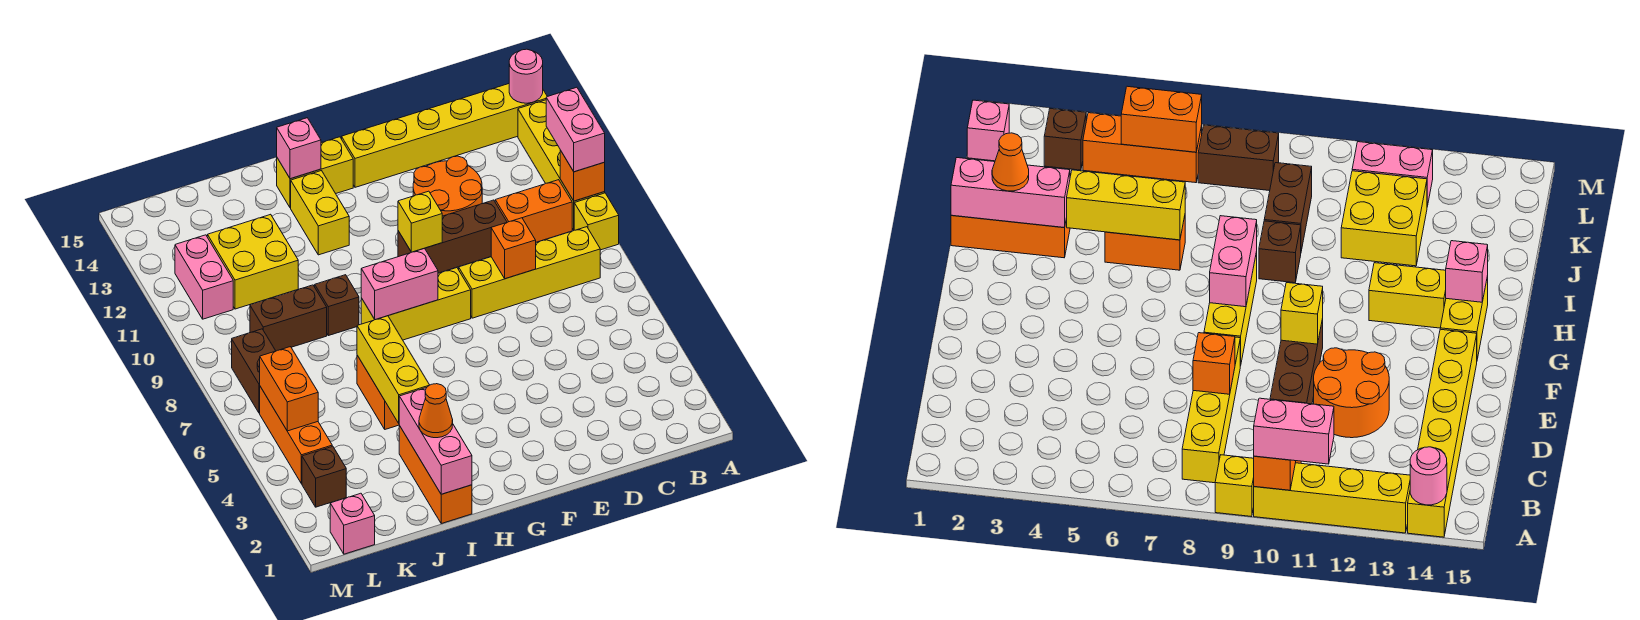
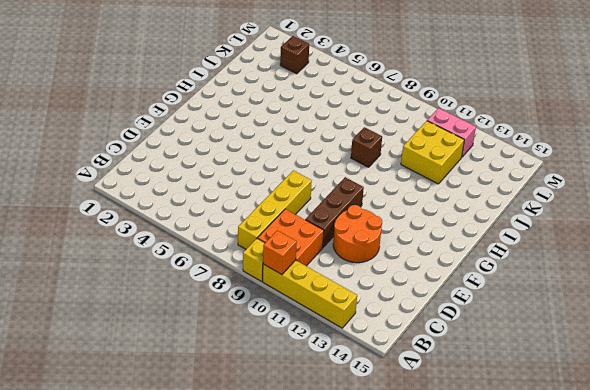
orange brick B9:C10 level 1 -> orange brick B10:C10 level 1
none -> yellow brick A14:F14 level 1
none -> yellow brick F8:H8 level 1
none -> yellow brick G14:H14 level 1
none -> yellow brick H12:H13 level 1

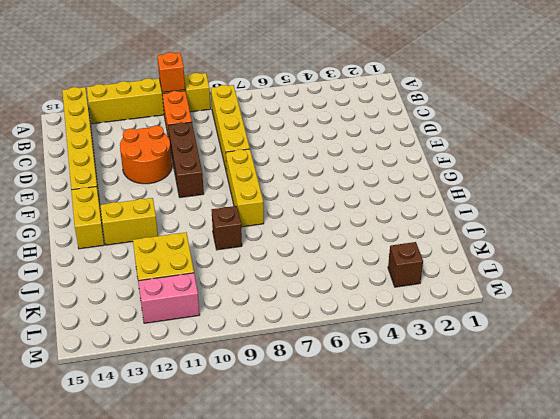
none -> orange brick I1:I3 level 1
none -> orange brick I5:I6 level 1
none -> brown brick J9:K9 level 1
none -> pink brick L1 level 1

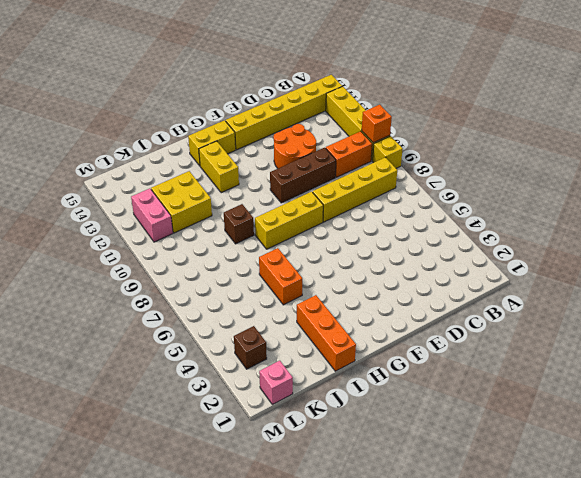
none -> brown brick J9:K9 level 1
none -> orange brick L4:L6 level 1
none -> brown brick L7:L8 level 1
none -> pink round brick A14 level 2

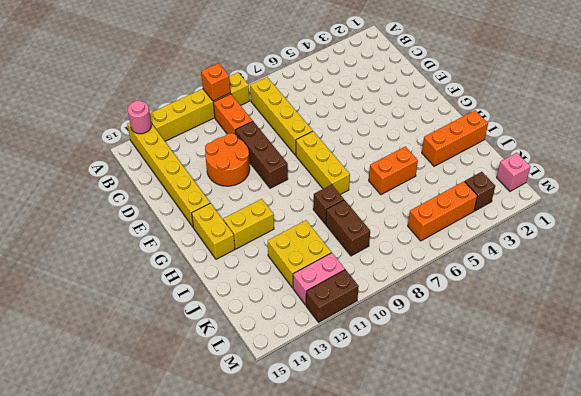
brown brick M11:M12 level 1 -> brown brick L7:L8 level 1
none -> orange brick D8 level 2
none -> yellow brick F10 level 2
none -> pink brick G8:H8 level 2
none -> pink brick H14 level 2

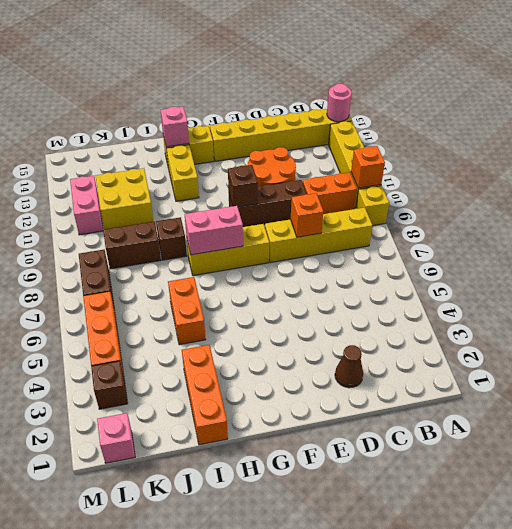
brown cone D2 level 1 -> none
brown brick F10 level 2 -> yellow brick F10 level 2
none -> pink brick I1:I3 level 2
none -> yellow brick I4:I6 level 2
none -> orange brick L5:L6 level 2
none -> pink brick A10:A11 level 3

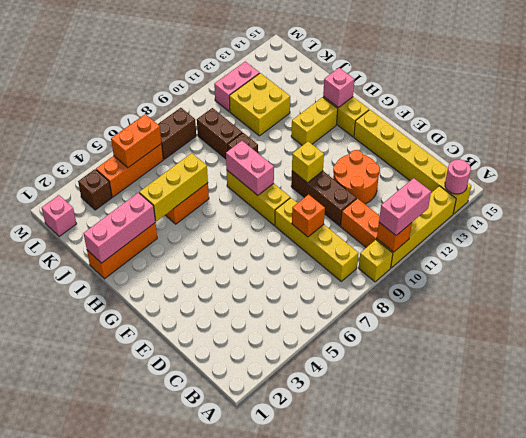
none -> orange cone I2 level 3

